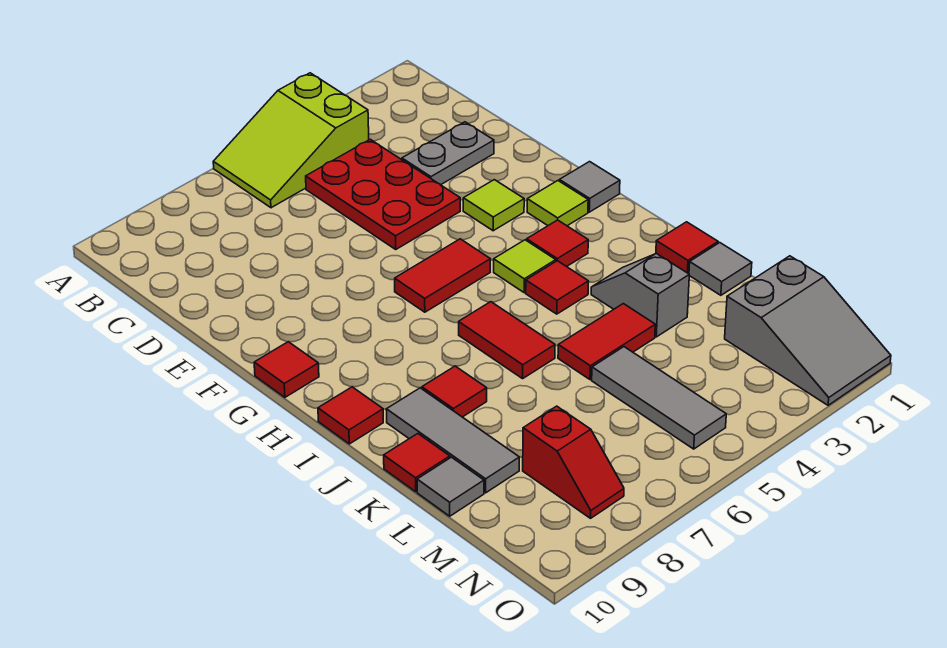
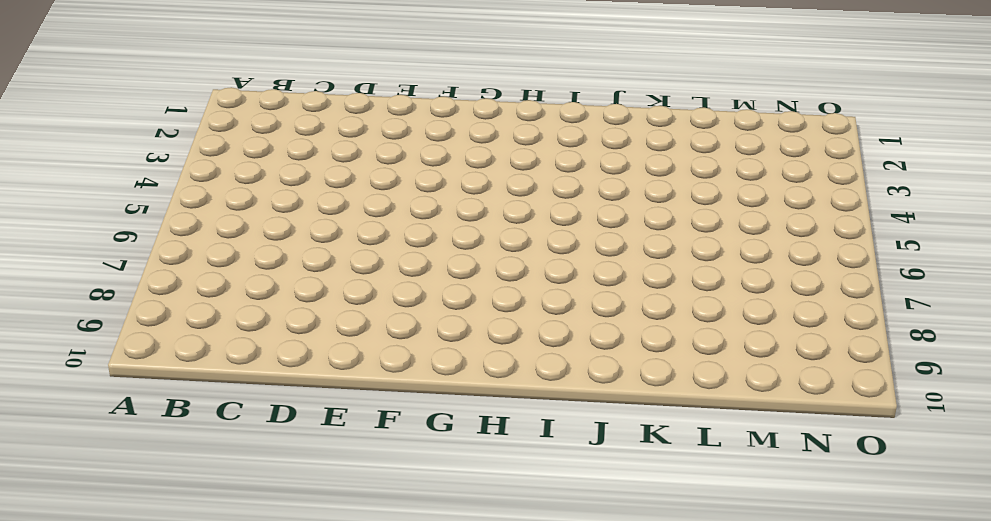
none -> lime slope A4:B6 level 1 top 4
none -> red plate C4:E5 level 1
none -> grey plate D2:D3 level 1

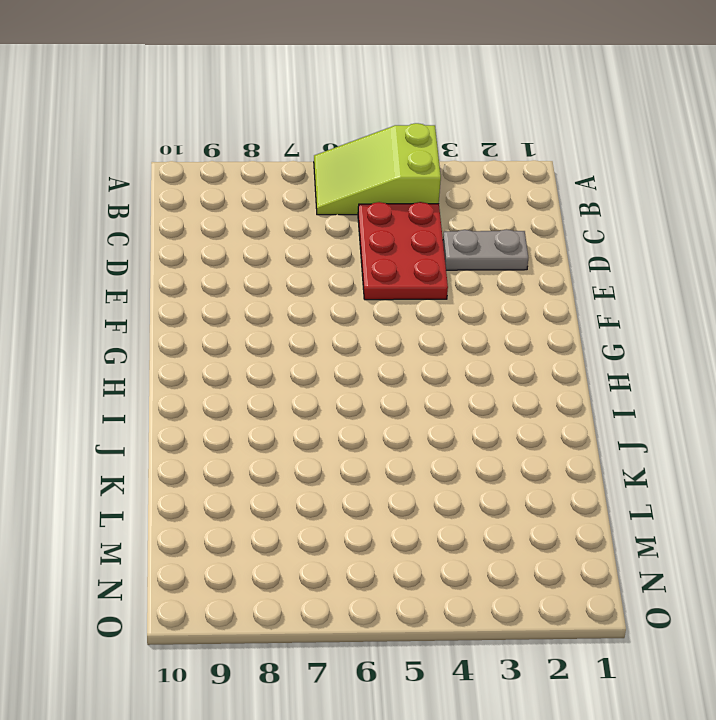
none -> lime tile F3 level 1
none -> grey tile G1 level 1
none -> lime tile G2 level 1

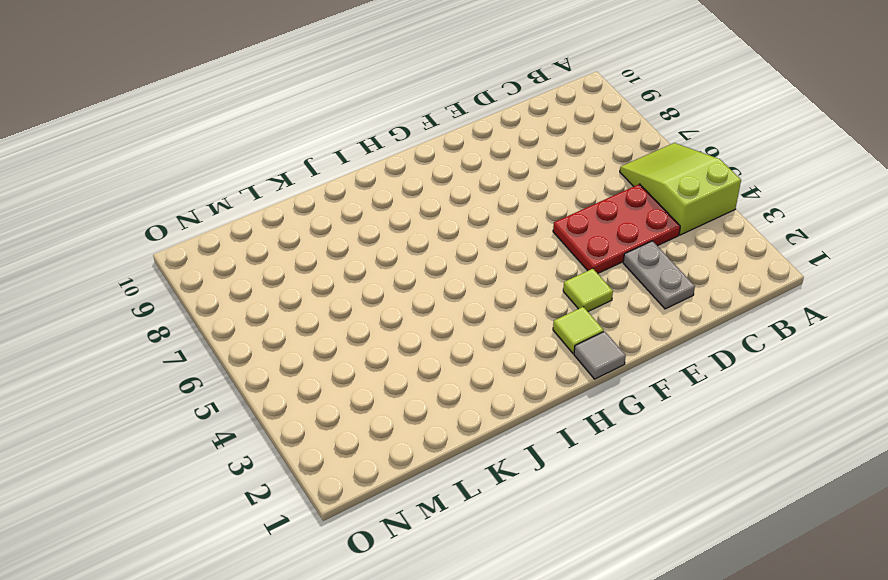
none -> red tile G5:G6 level 1
none -> red tile G10 level 1
none -> red tile H3 level 1

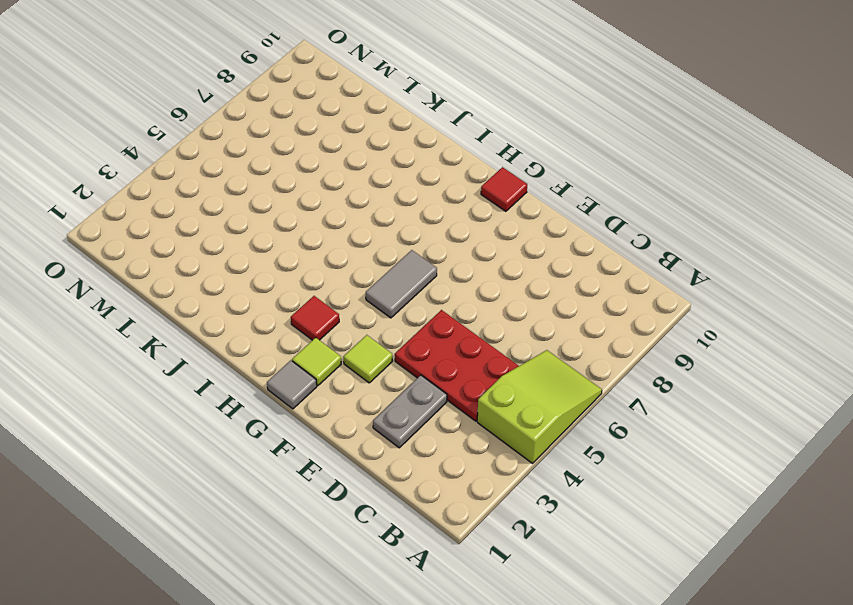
grey tile G5:G6 level 1 -> red tile G5:G6 level 1
none -> lime tile H4 level 1
none -> red tile I4 level 1
none -> red tile I6:J6 level 1

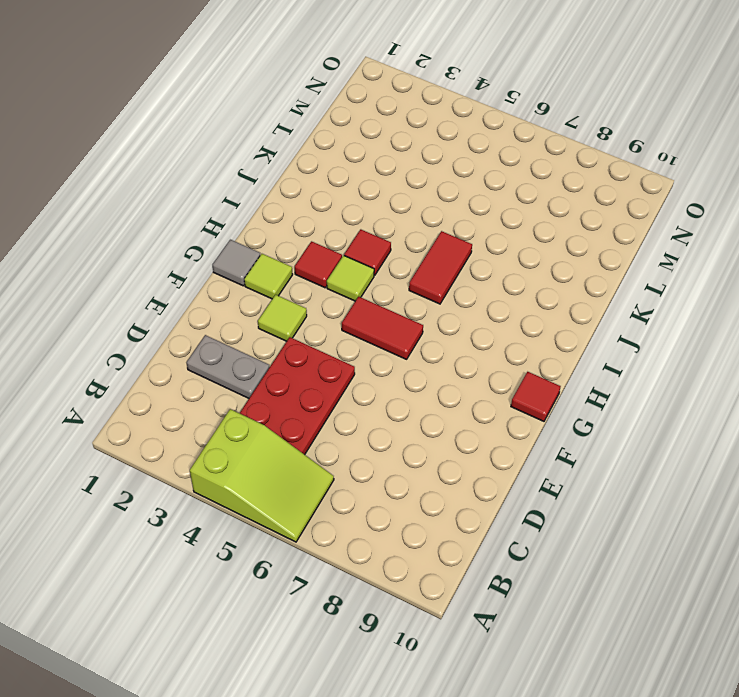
none -> red tile I10 level 1
none -> red tile J1 level 1
none -> grey slope J3:K3 level 1 top K

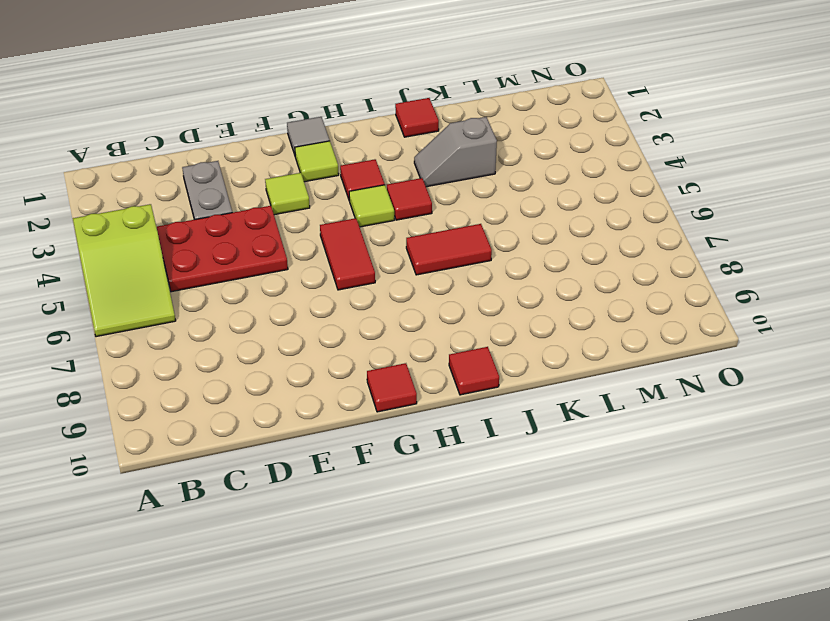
none -> red tile J8 level 1
none -> grey tile J9:L9 level 1
none -> grey tile K1 level 1

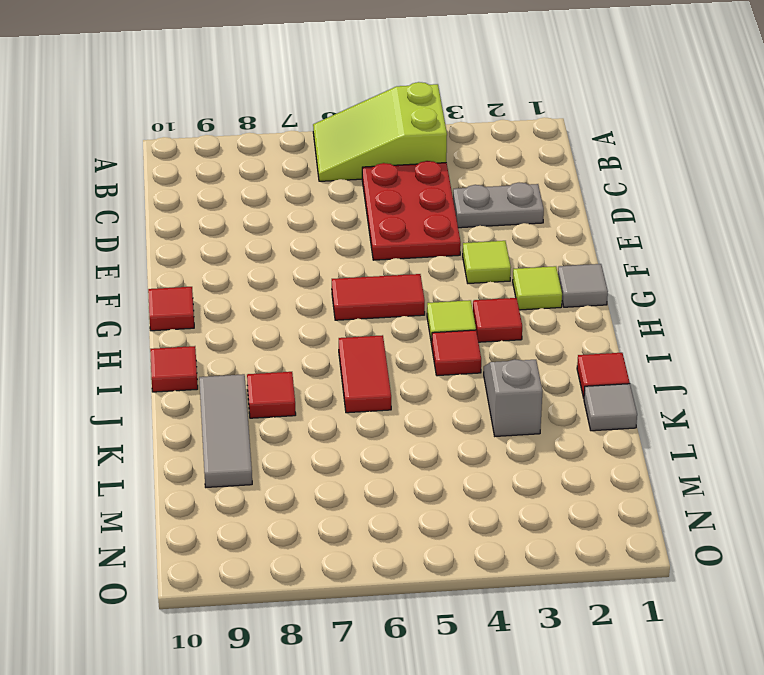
none -> red tile K4:K5 level 1
none -> red tile K10 level 1
none -> grey tile L5:N5 level 1

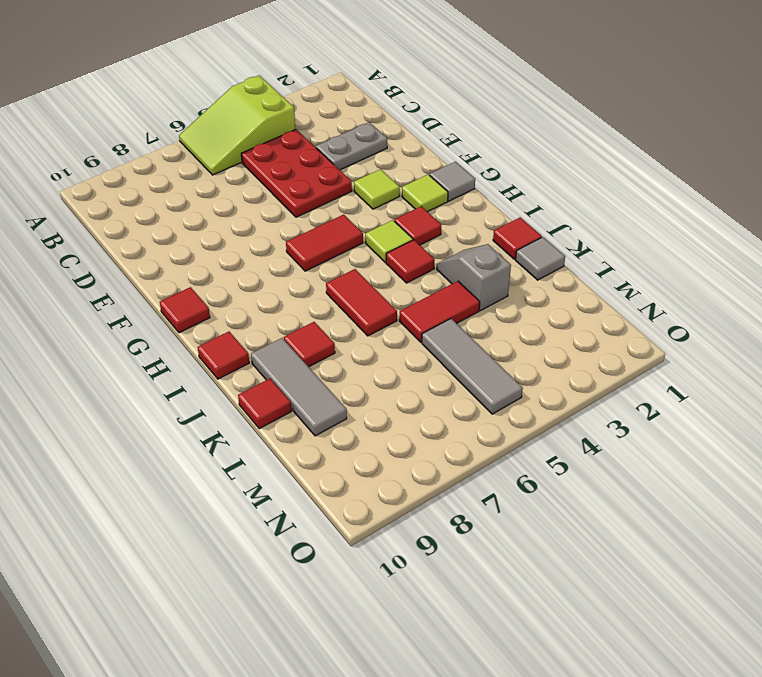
none -> grey tile L10 level 1
none -> grey slope M1:O2 level 1 top M
none -> red slope M8:N8 level 1 top M

